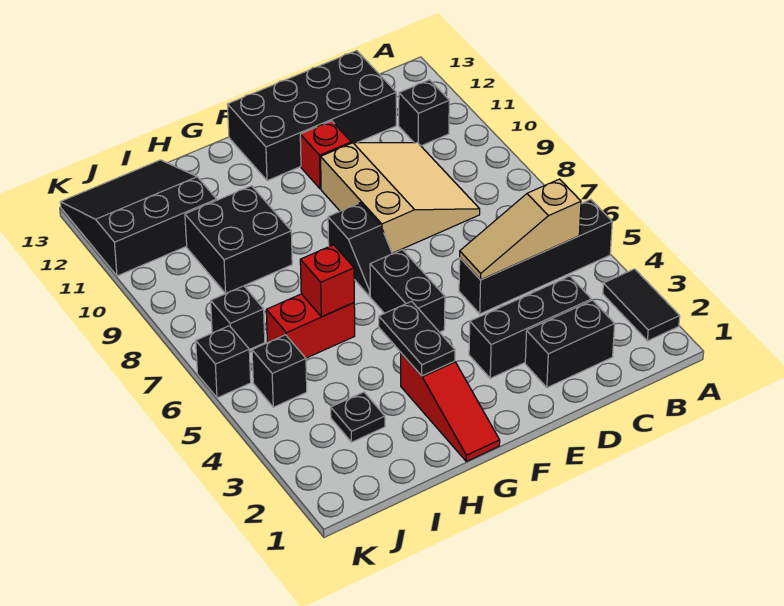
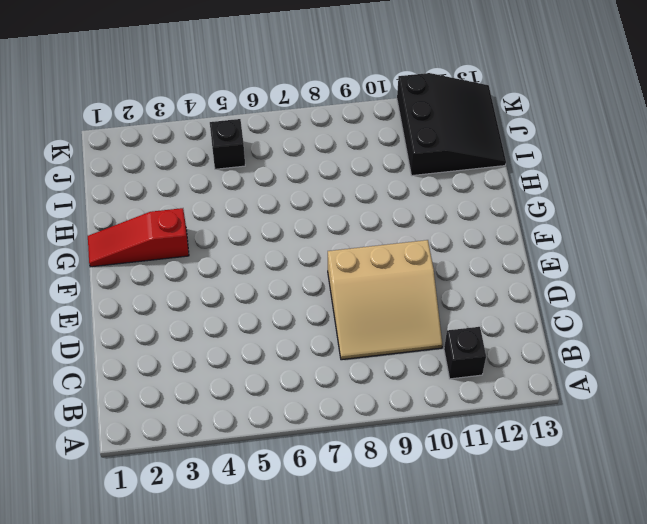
none -> black tile A2:A3 level 1
none -> black brick A5:D5 level 1
none -> black brick C2:D2 level 1

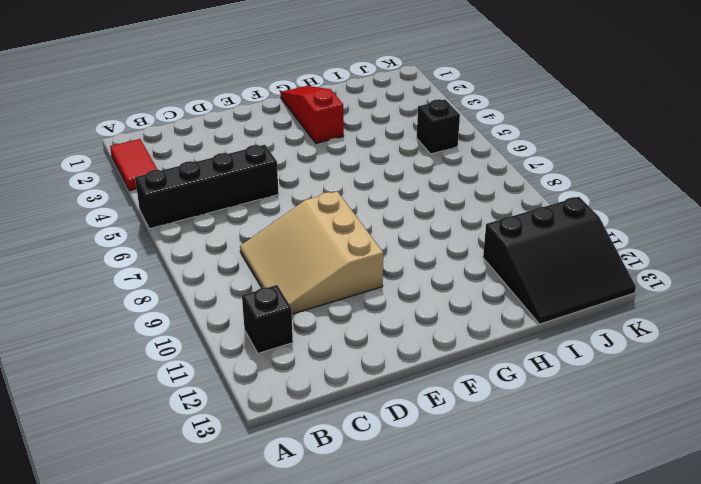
red tile A2:A3 level 1 -> black tile A2:A3 level 1
none -> black brick C2:D2 level 1
none -> black brick C3:E3 level 1
none -> black brick C12:F13 level 1

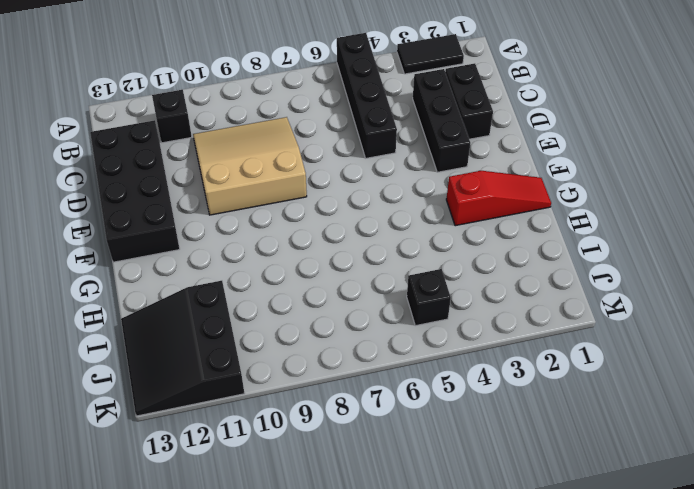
none -> red brick E11 level 1
none -> black brick F5:F6 level 1
none -> black slope F7:F8 level 1 top 8

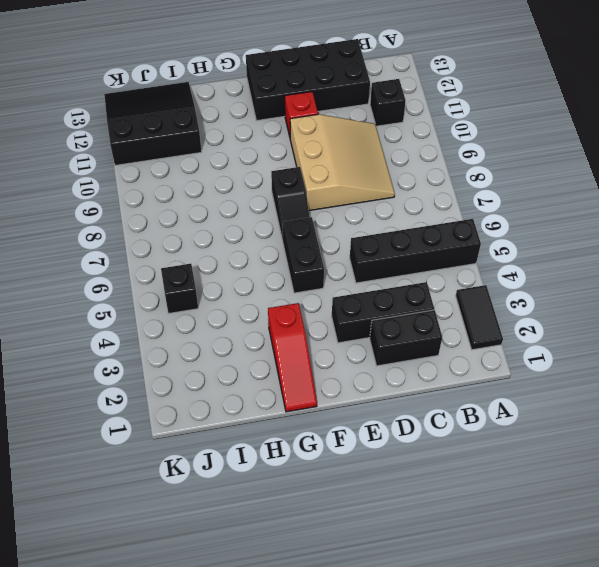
none -> red brick H6:I6 level 1
none -> black brick H9:I10 level 1
none -> black plate I3 level 1

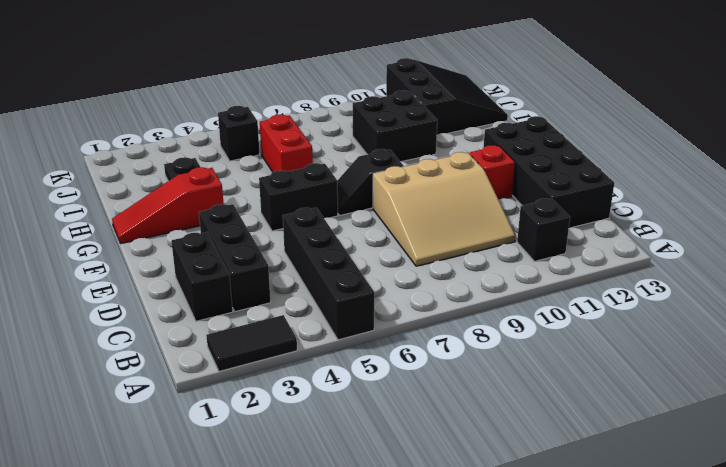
none -> black brick J7 level 1
none -> black brick K6 level 1
none -> tan slope B5:D5 level 2 top B

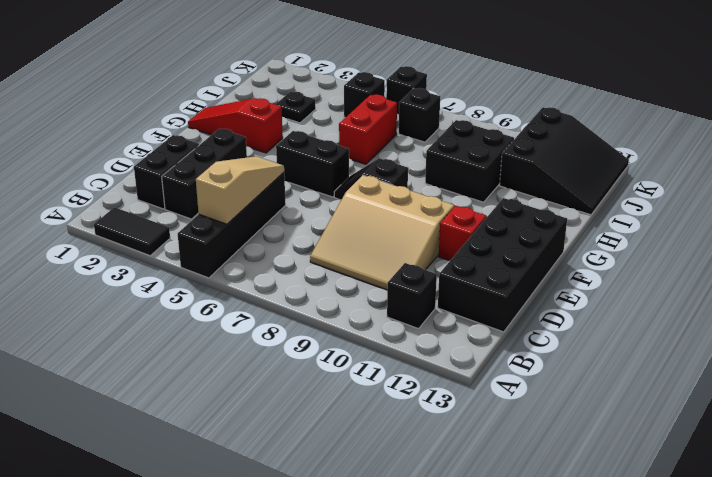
none -> black plate G3:G4 level 2
none -> red brick H6 level 2

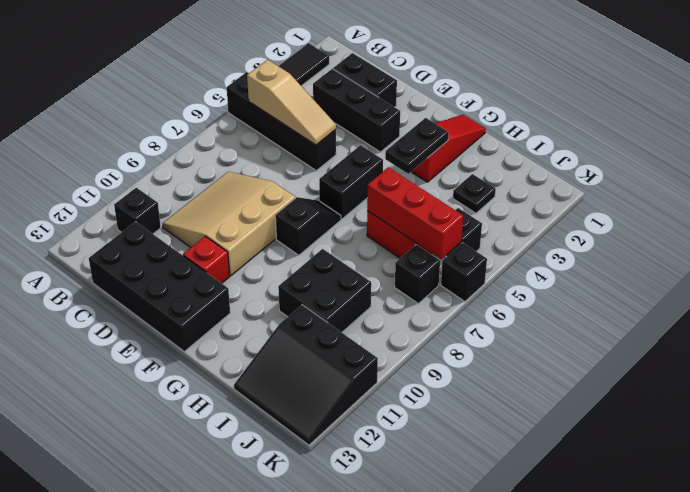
red brick H6:J6 level 2 -> red brick H6 level 2

